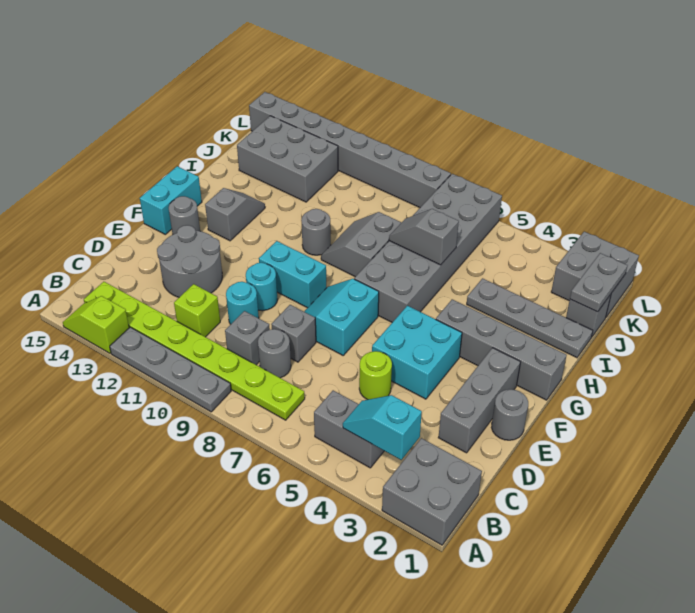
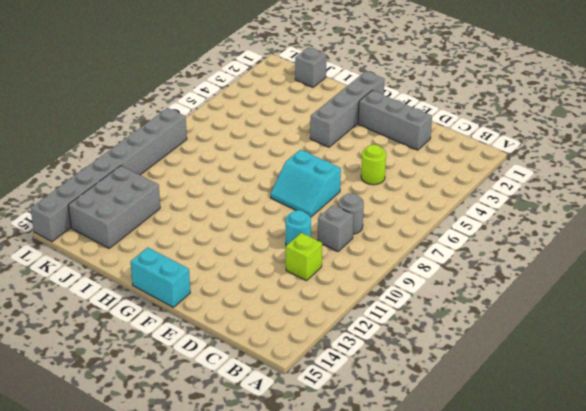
none -> grey brick A1:B2 level 1
none -> grey plate A9:A12 level 1
none -> lime slope A13:A14 level 1 top 13
none -> grey brick B4:B5 level 1

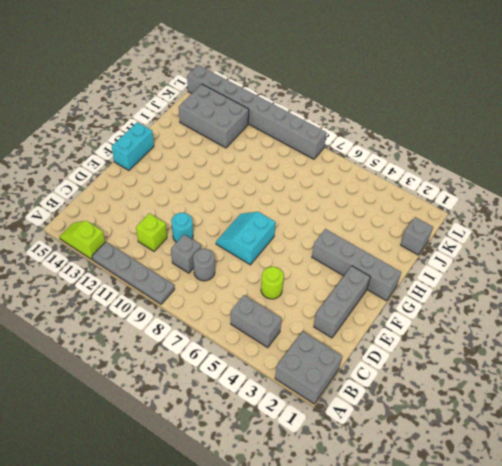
none -> lime plate B7:B14 level 1
none -> grey brick D8 level 1
none -> grey round brick D12:E13 level 1
none -> grey round brick E1 level 1

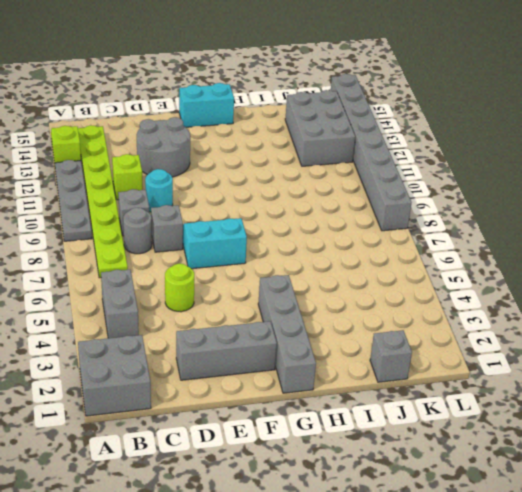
none -> grey round brick E1 level 1
none -> cyan brick E4:F5 level 1
none -> cyan round brick E10 level 1
none -> cyan brick F9:F10 level 1

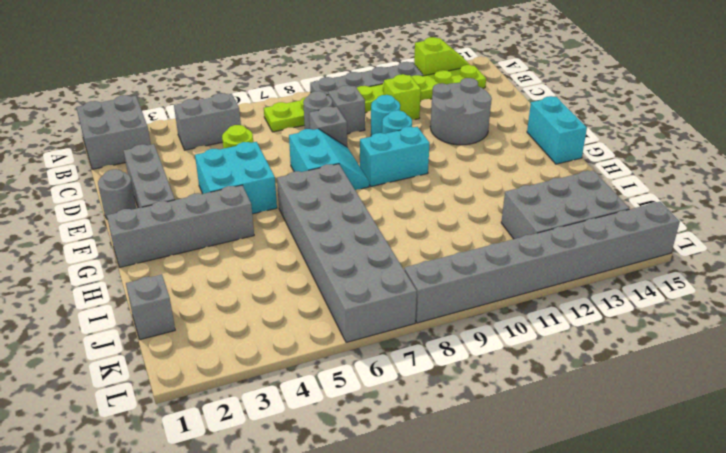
none -> grey round brick F14 level 1
none -> grey slope G13:H13 level 1 top G
none -> grey slope H8:I9 level 1 top 8
none -> grey round brick H10 level 1

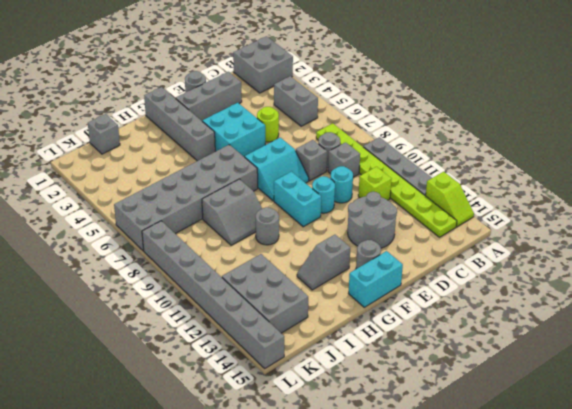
none -> grey plate I1:I4 level 1
none -> grey brick K1:L2 level 1
none -> cyan slope B3:B4 level 2 top 3
none -> grey slope I6:I7 level 2 top 6

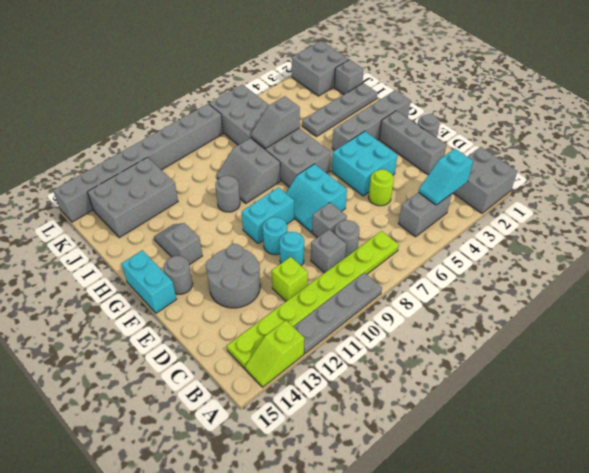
none -> grey plate J1:K1 level 2

